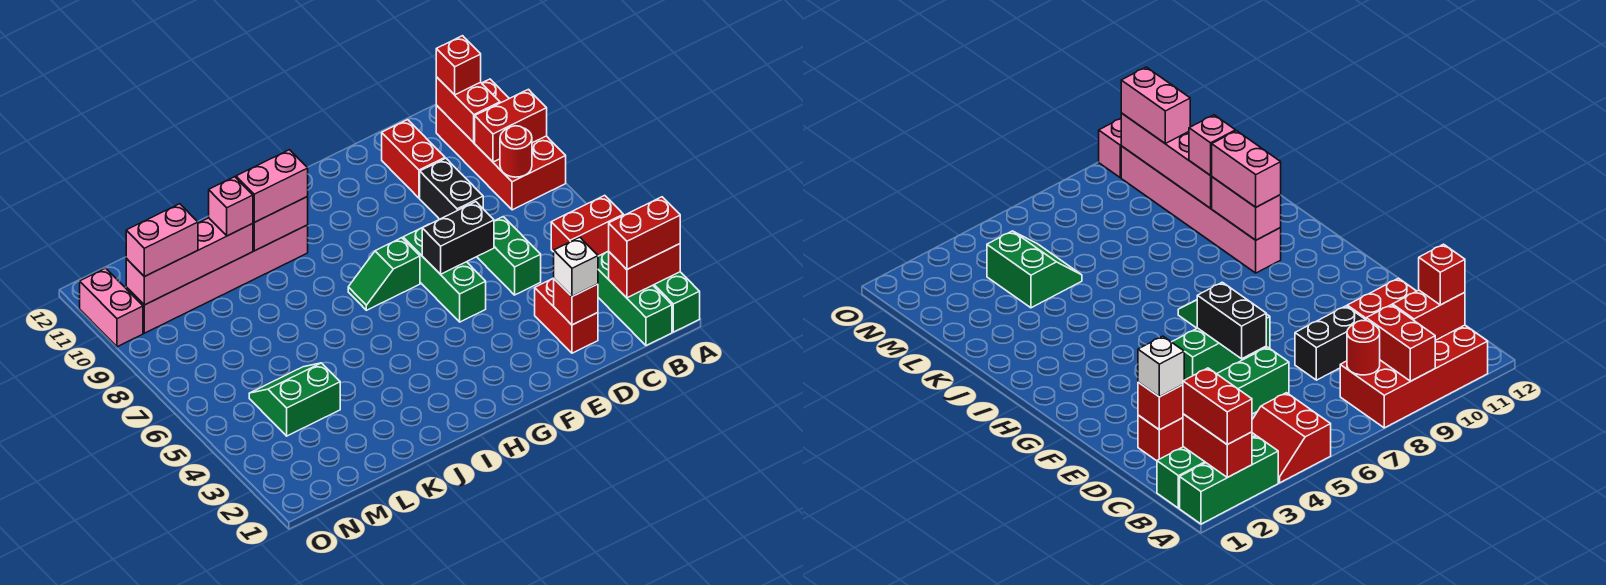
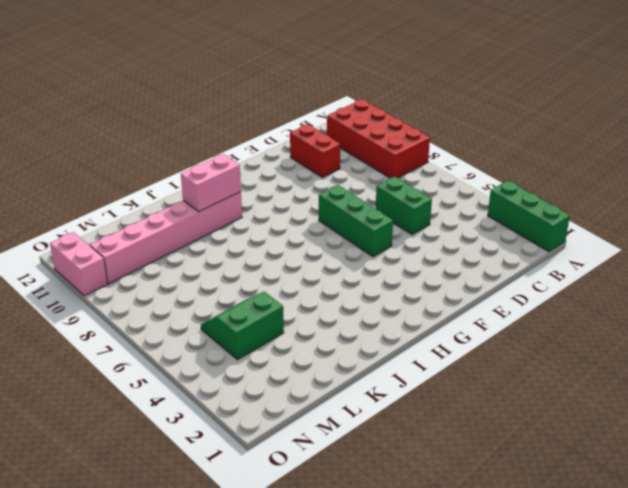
none -> red slope A4:B5 level 1 top 5
none -> green brick B1:B3 level 1
none -> red brick D2:D3 level 1

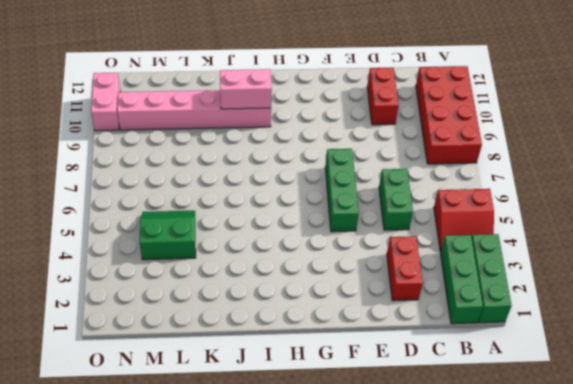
none -> black brick D8:D9 level 1
none -> green slope G7:H7 level 1 top G
none -> red brick A2:B2 level 2

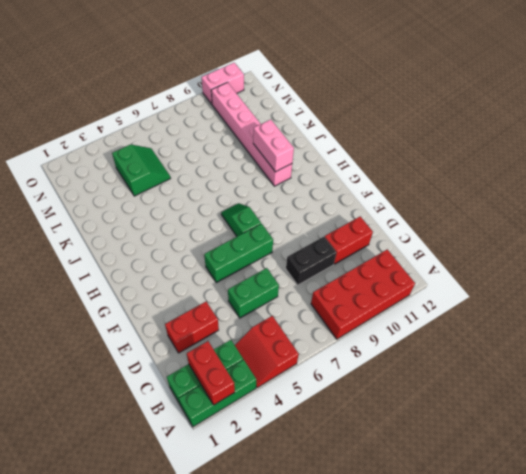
none -> red brick A9:B9 level 2
none -> red round brick B8 level 2
none -> red brick B10:B11 level 2

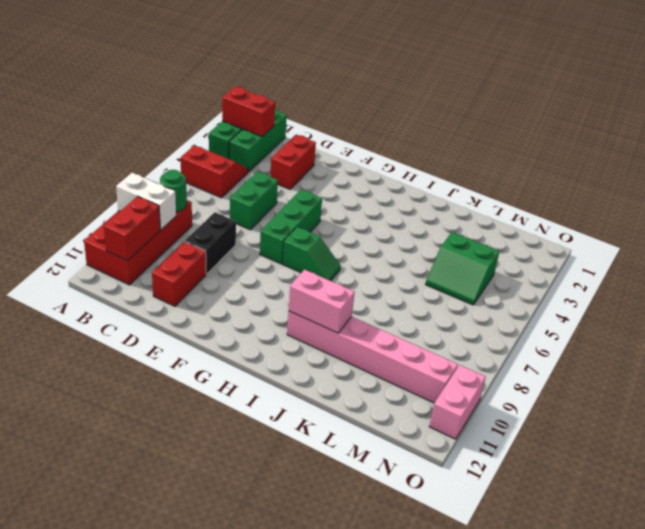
white brick A9:B9 level 2 -> red brick A9:B9 level 2
green round brick B8 level 2 -> red round brick B8 level 2
none -> red brick D2 level 2
none -> black brick E6:F6 level 2
none -> pink brick K10:N10 level 2

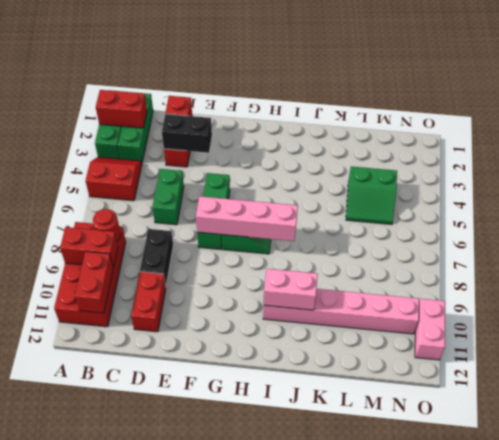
black brick D3:E3 level 2 -> black brick E6:F6 level 2
pink brick F7:I7 level 2 -> pink brick K10:N10 level 2
none -> red brick A2:B2 level 3
none -> red brick B11 level 3
none -> white brick D2 level 3

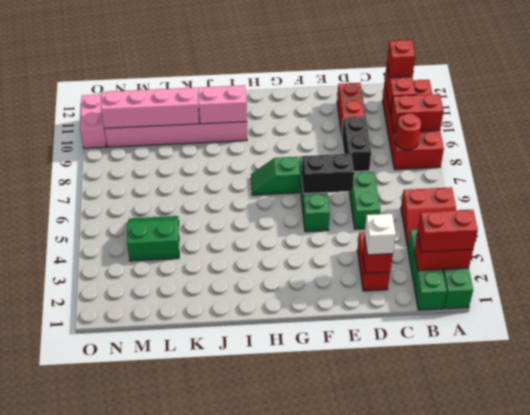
none -> pink brick I10:J10 level 3
none -> pink brick K10 level 3
none -> pink brick M10:N10 level 3

